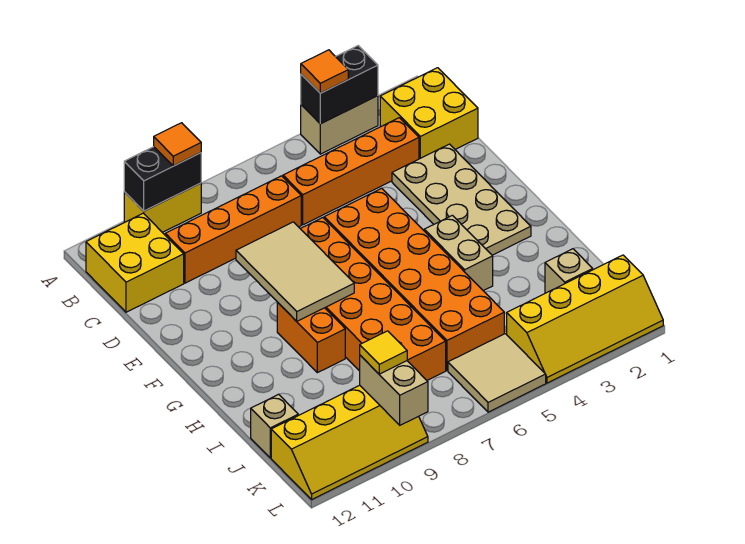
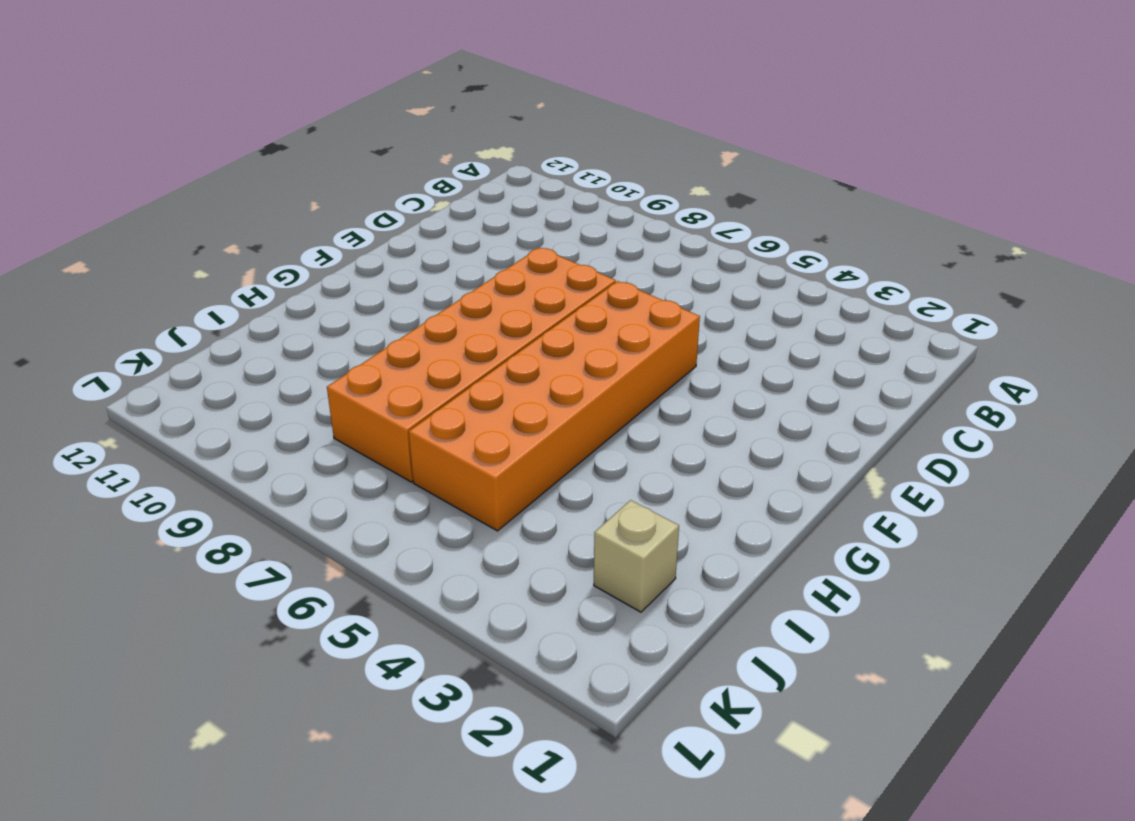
none -> tan brick A3:A4 level 1
none -> yellow brick A9:A10 level 1
none -> yellow brick B1:C2 level 1

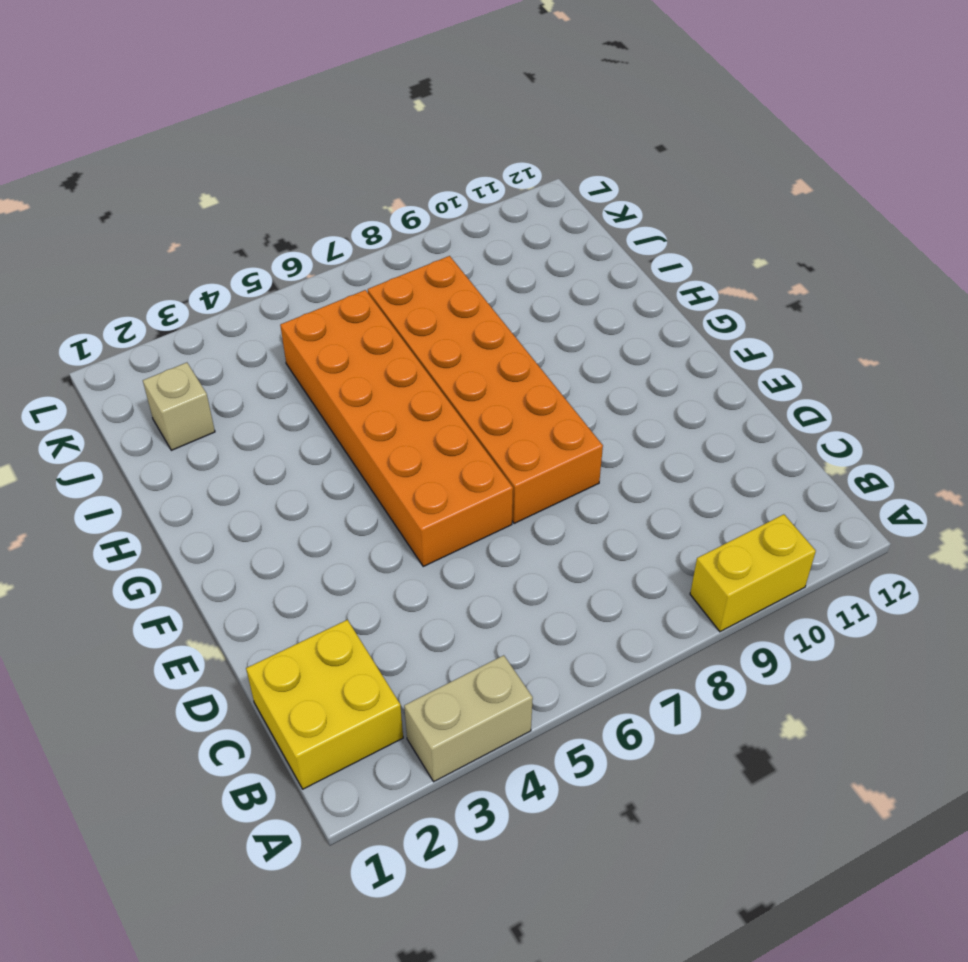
none -> yellow brick B11:C12 level 1
none -> orange brick C3:C6 level 1
none -> orange brick C7:C10 level 1

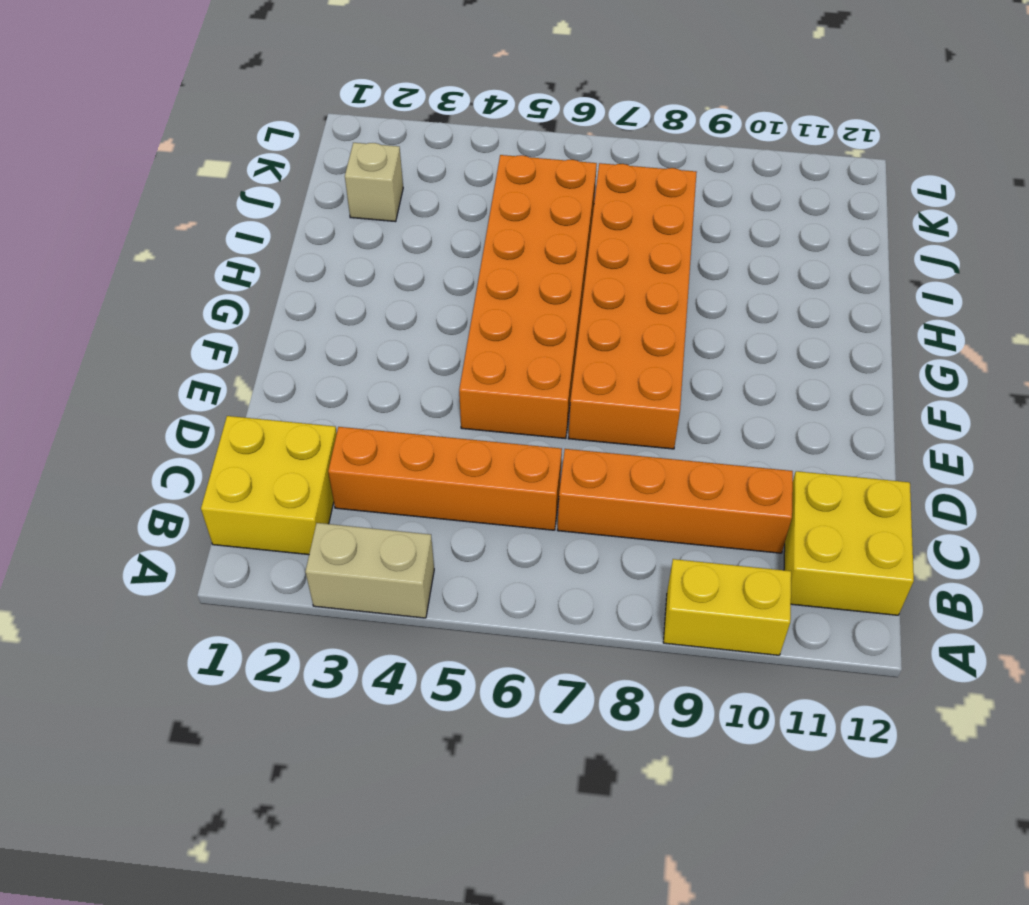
none -> tan plate D2:G3 level 1
none -> tan brick G4:H4 level 1
none -> orange brick G9:H9 level 1

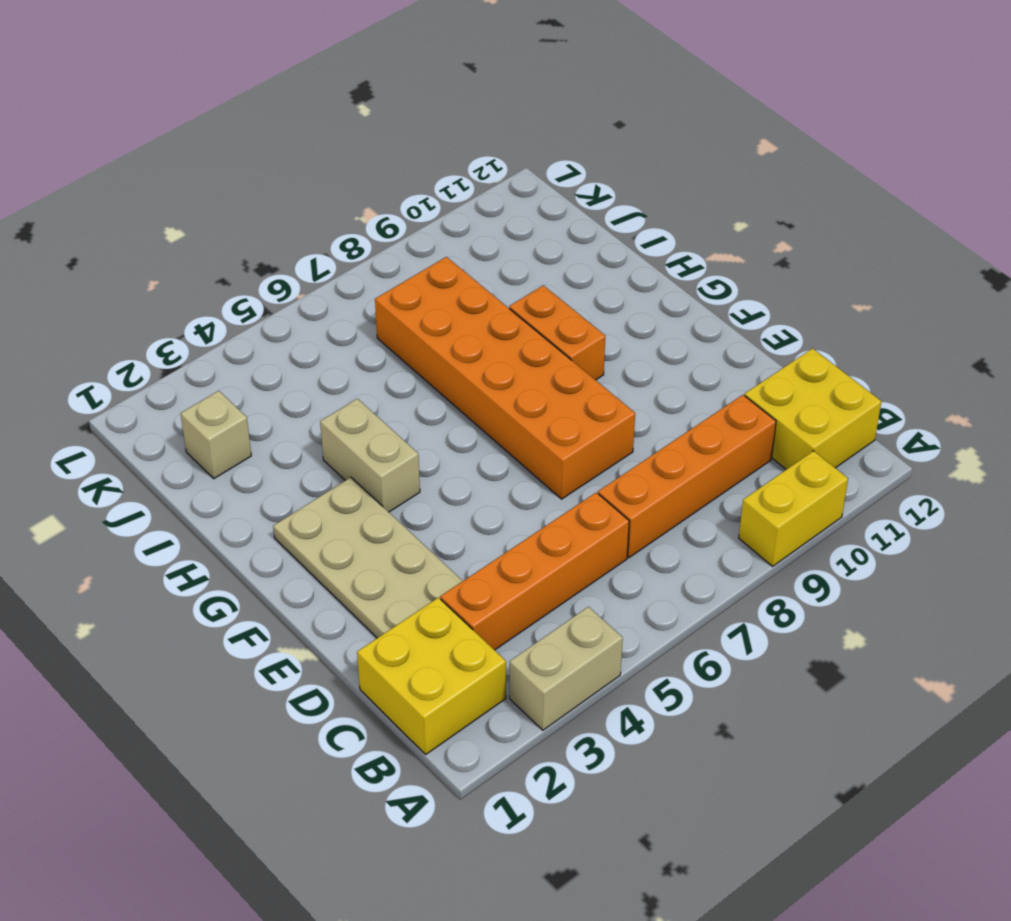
none -> orange brick E5:J6 level 1
none -> tan brick J12 level 1
none -> yellow slope K1:L4 level 1 top K

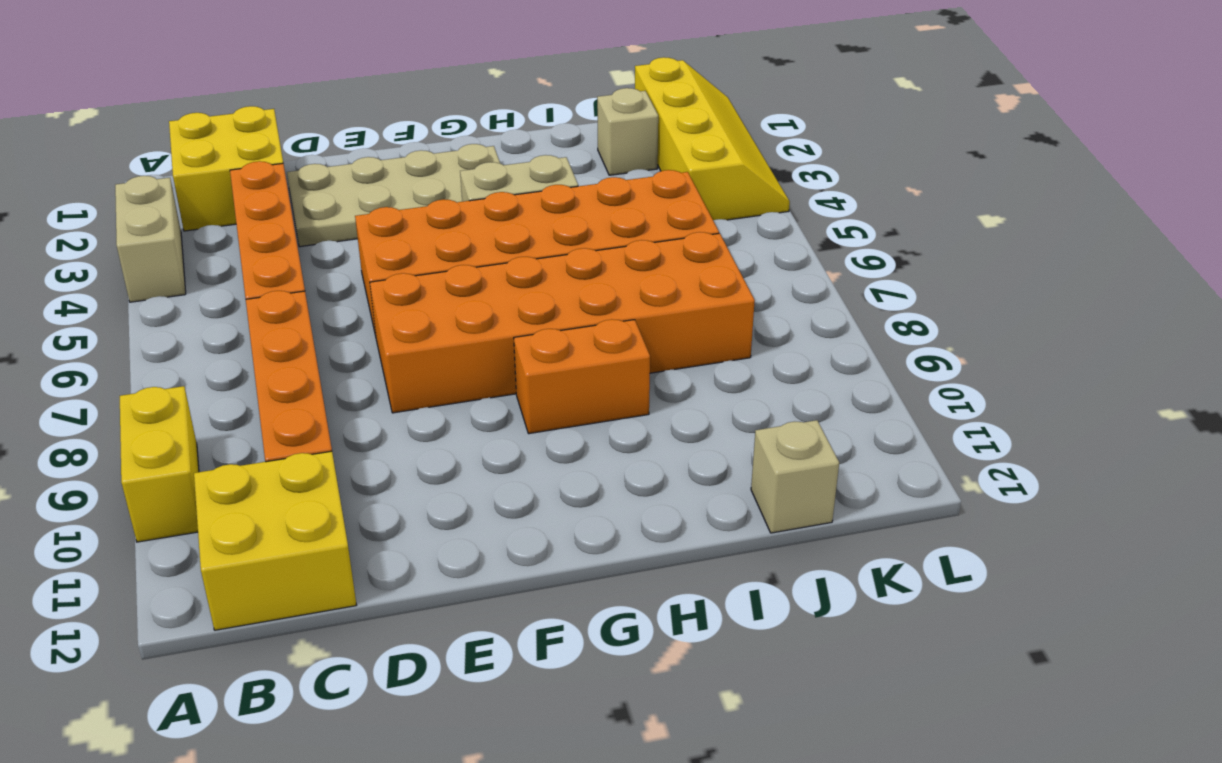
none -> tan tile K5:L6 level 1
none -> yellow slope K9:L12 level 1 top K
none -> black brick A3:A4 level 2

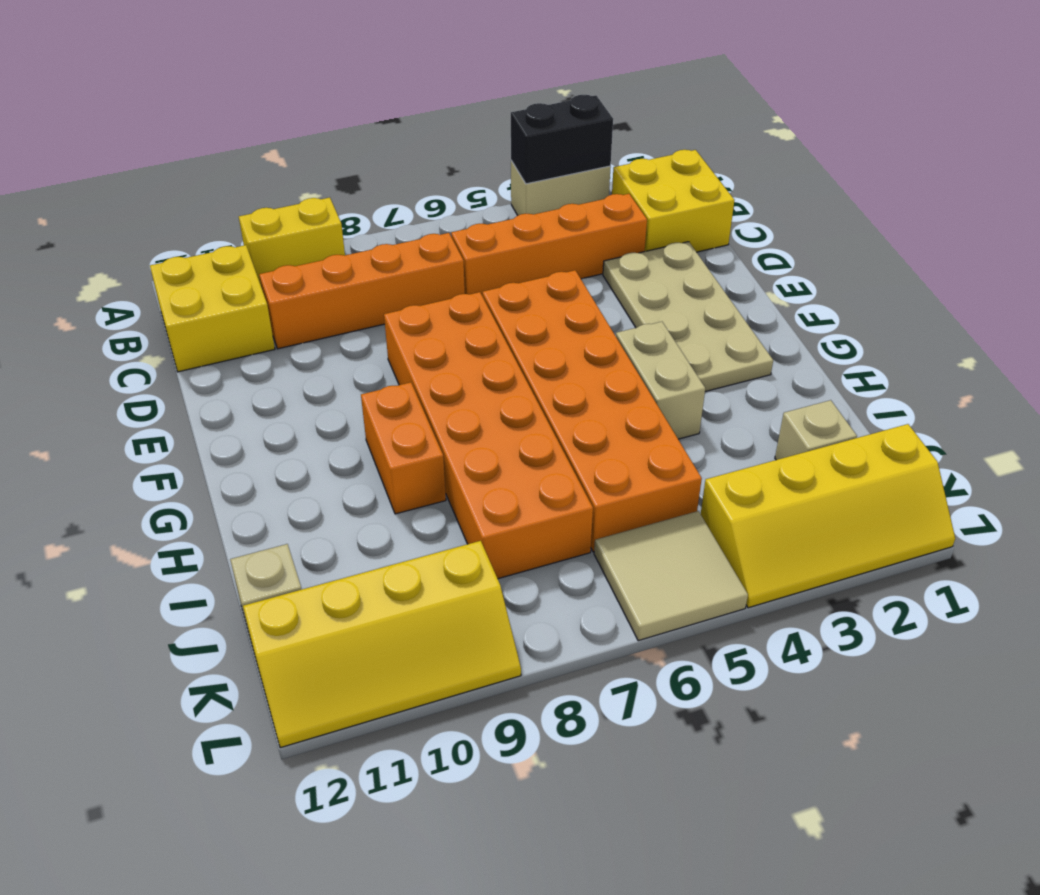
none -> black brick A9:A10 level 2
none -> tan tile E8:G9 level 2
none -> tan brick K9:L9 level 2

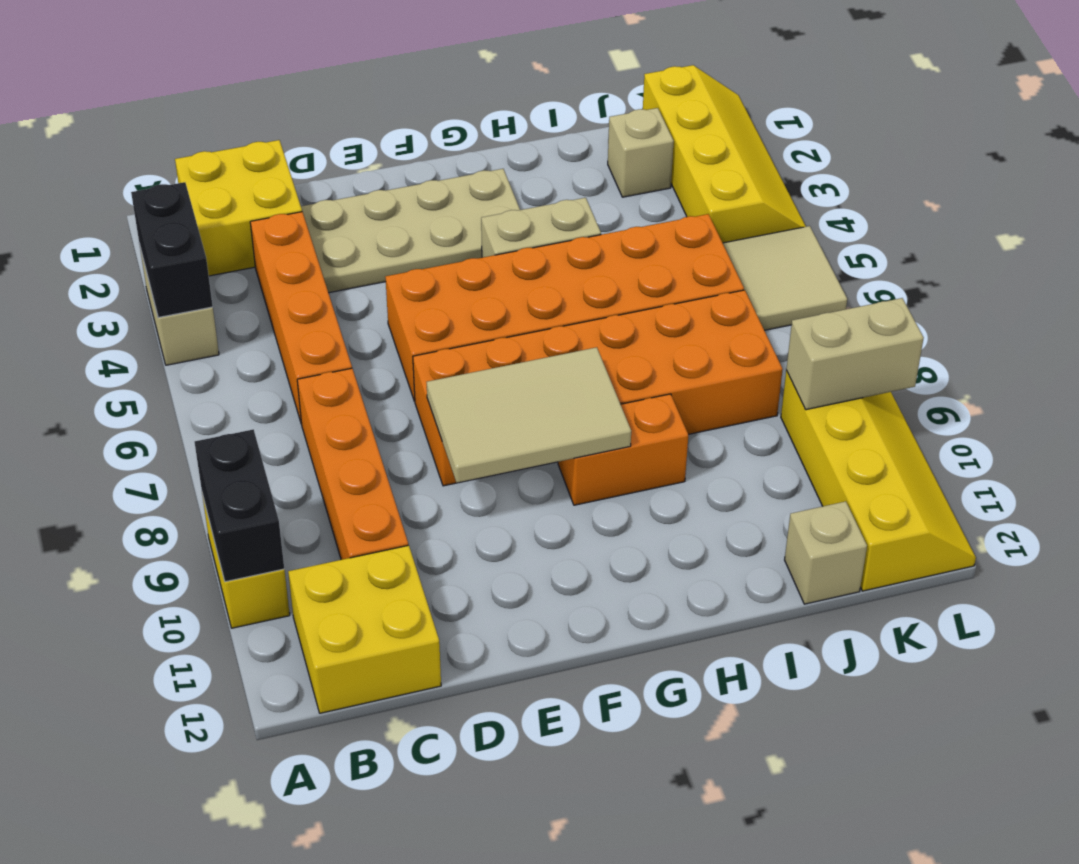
none -> orange tile A4 level 3
none -> orange tile A9 level 3
none -> yellow tile K9 level 3

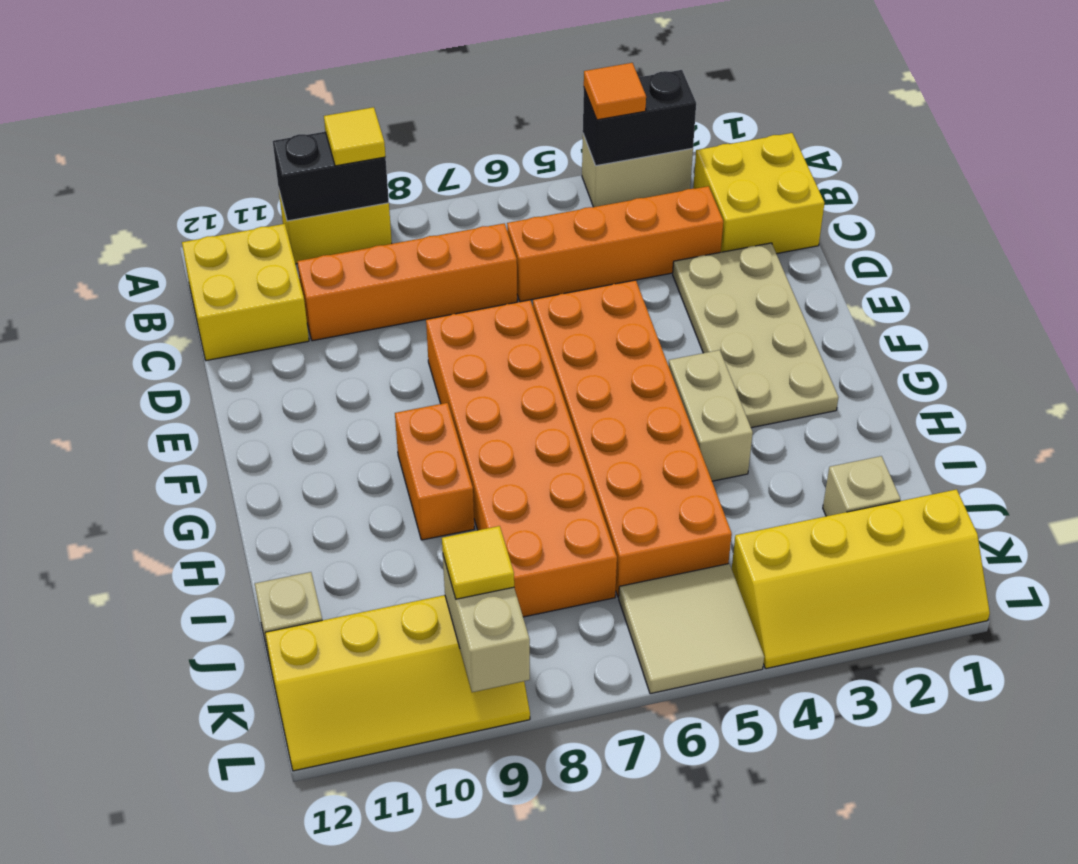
yellow tile A9 level 3 -> orange tile A9 level 3
none -> tan tile E8:G9 level 2

